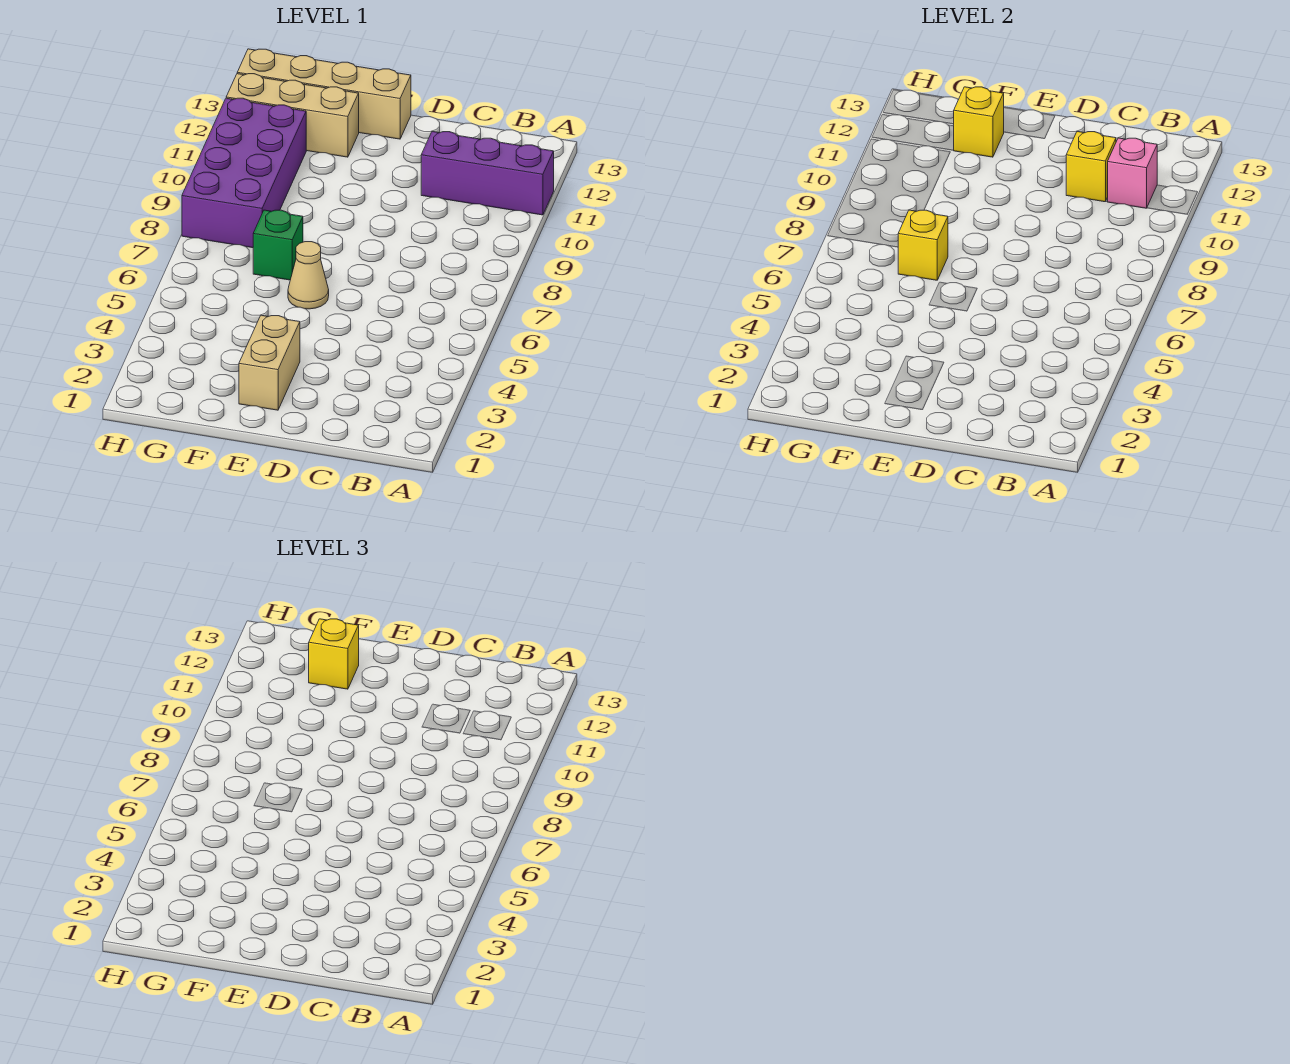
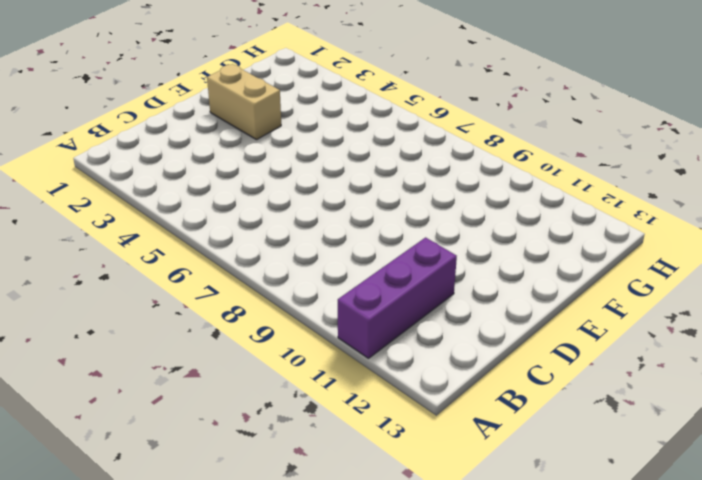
none -> tan cone E6 level 1
none -> tan brick E13:H13 level 1
none -> green brick F7 level 1

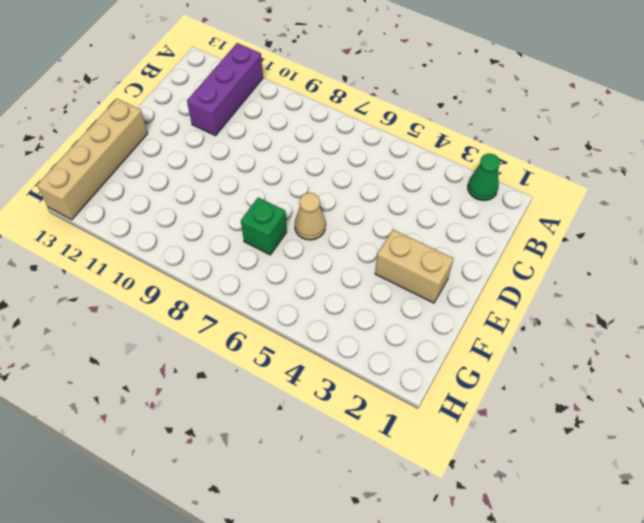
green cone A2 level 1 -> none
none -> tan brick F12:H12 level 1
none -> purple brick G8:H11 level 1
none -> pink brick B11 level 2

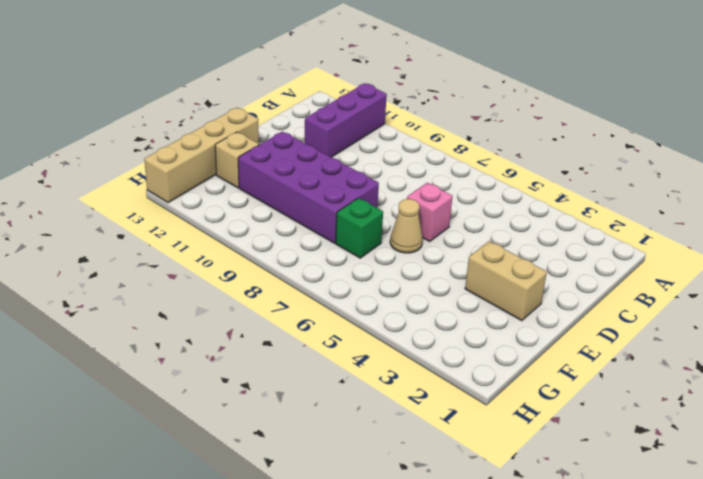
pink brick D6 level 1 -> pink brick B11 level 2
purple brick E8:F11 level 1 -> purple brick G8:H11 level 1
tan brick F12 level 1 -> tan brick F12:H12 level 1
none -> yellow brick C11 level 2
none -> yellow brick F7 level 2
none -> yellow brick F12 level 2

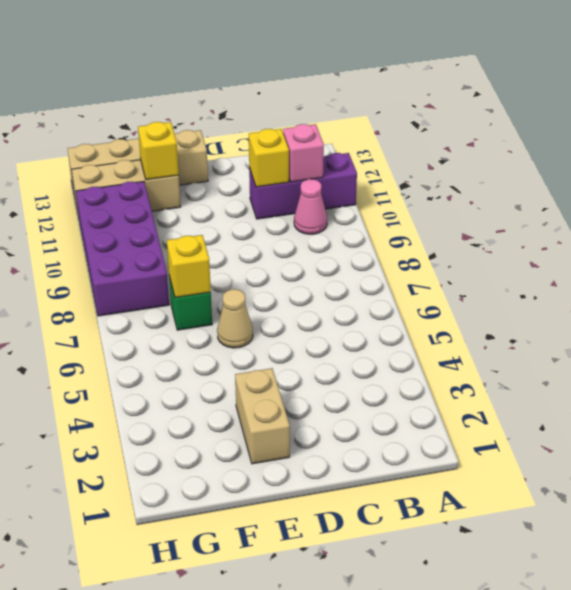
pink cone B10 level 1 -> none
none -> yellow brick F12 level 3

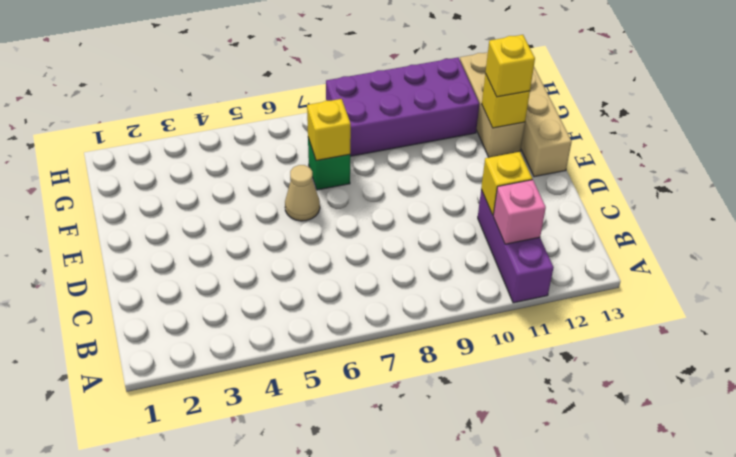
none -> tan brick E2:E3 level 1

